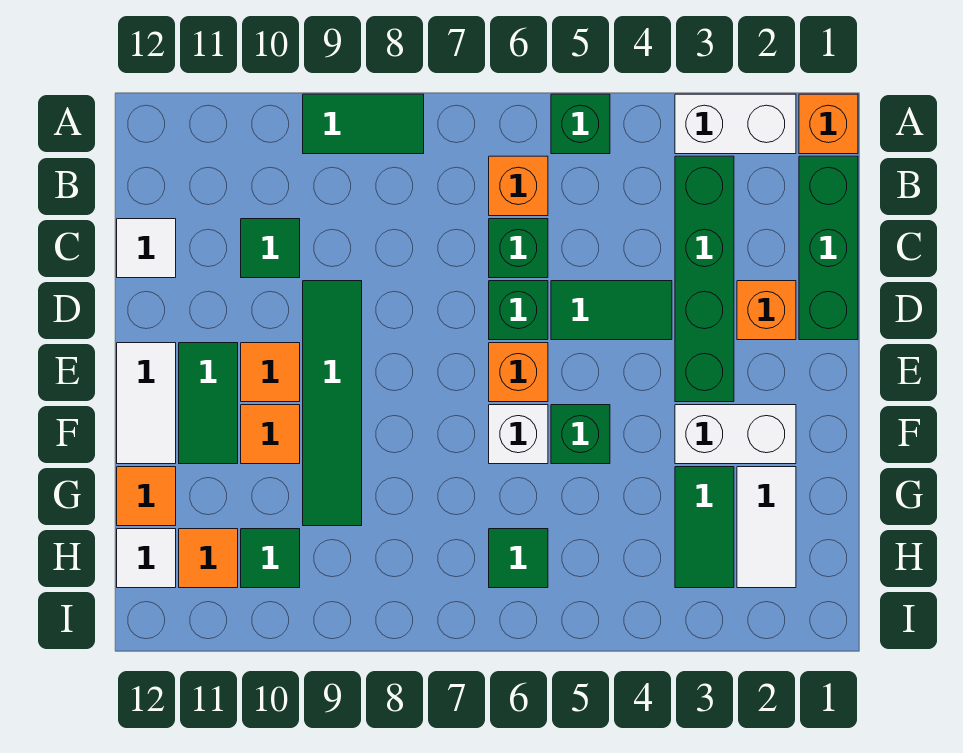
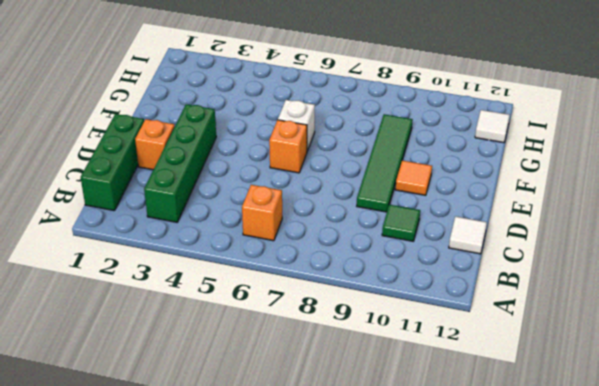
none -> orange brick A1 level 1
none -> white brick A2:A3 level 1
none -> green brick A5 level 1

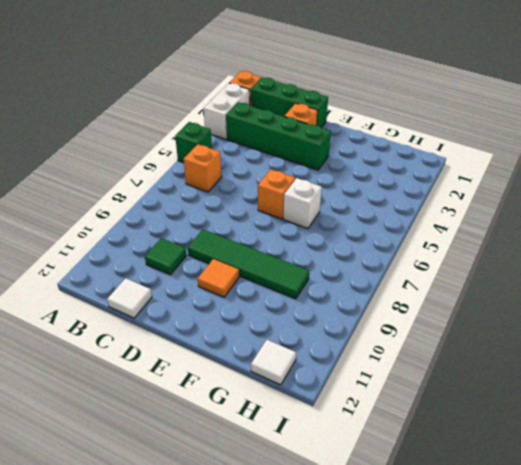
none -> green tile A8:A9 level 1
none -> green brick C6 level 1
none -> green tile D4:D5 level 1

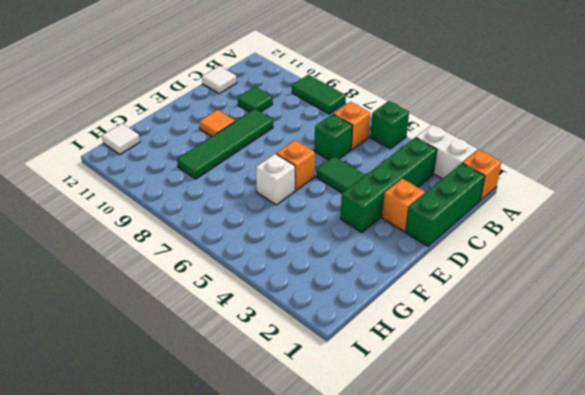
none -> green brick D6 level 1
none -> green tile E11:F11 level 1
none -> white tile E12:F12 level 1

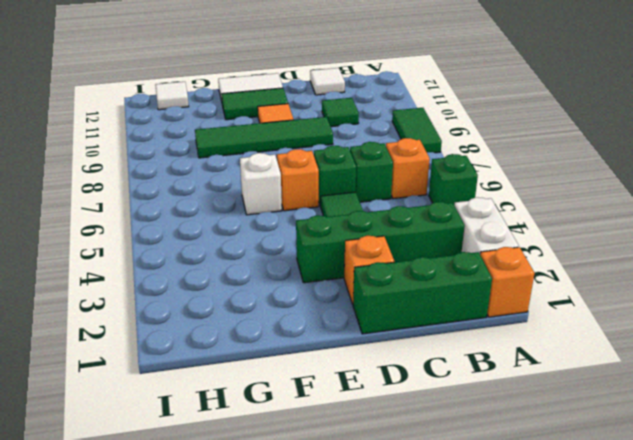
none -> white brick F2:F3 level 1
none -> green brick F5 level 1
none -> orange tile F10 level 1

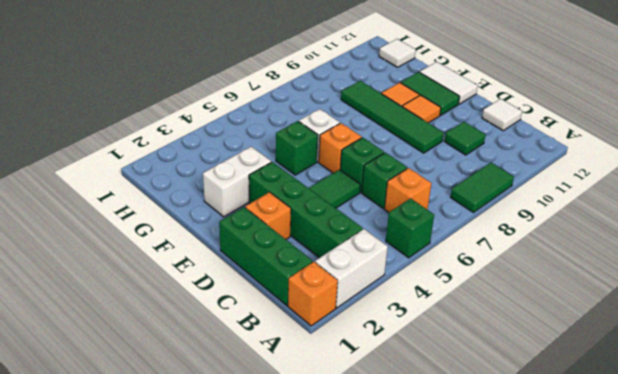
none -> white tile G2:H2 level 1
none -> green tile G3:H3 level 1
none -> orange tile G12 level 1

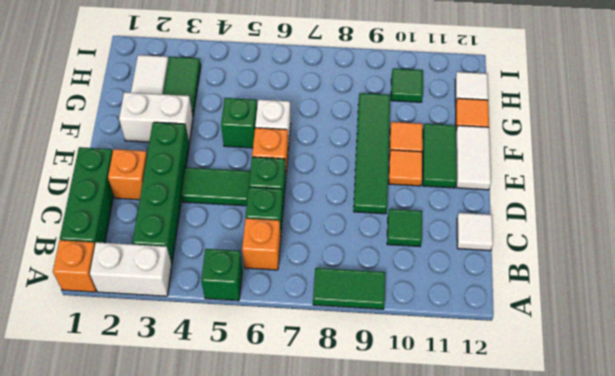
none -> green tile H6 level 1
none -> orange tile H11 level 1

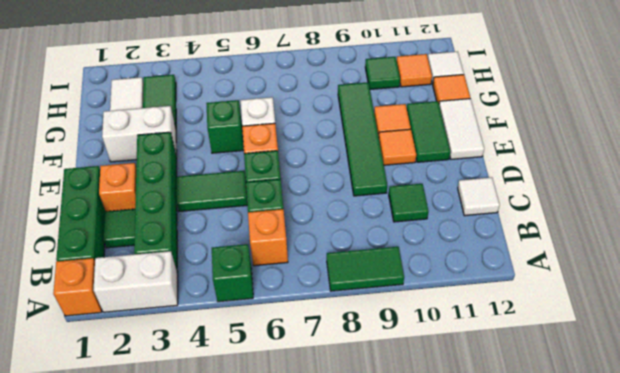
green tile C2 level 1 -> green tile H6 level 1

